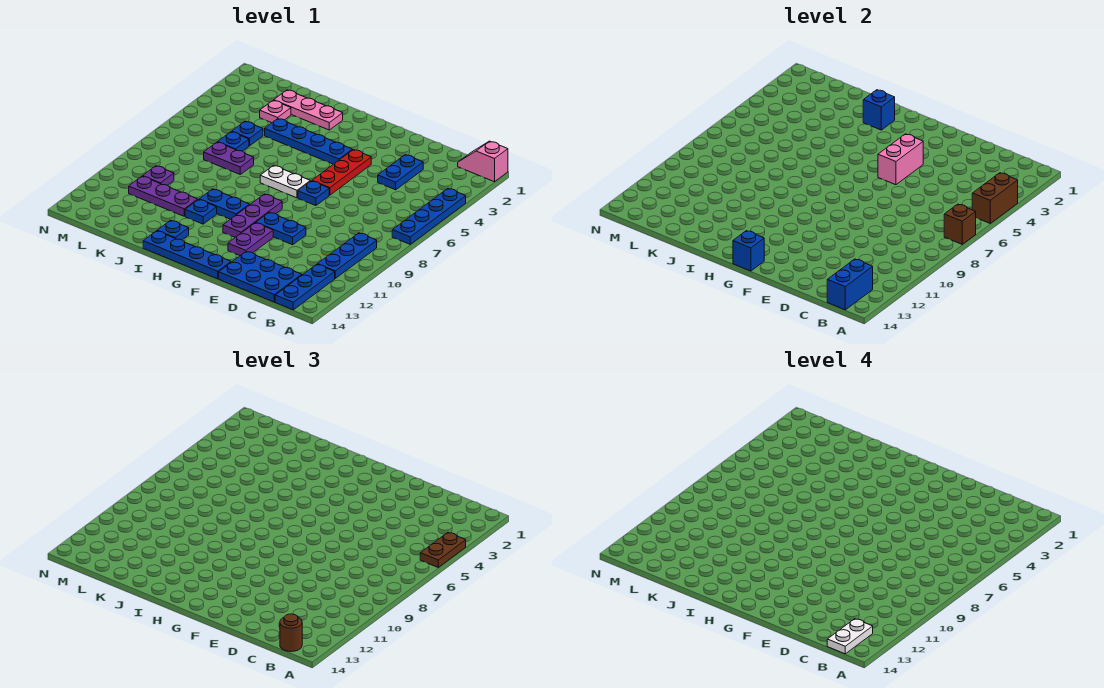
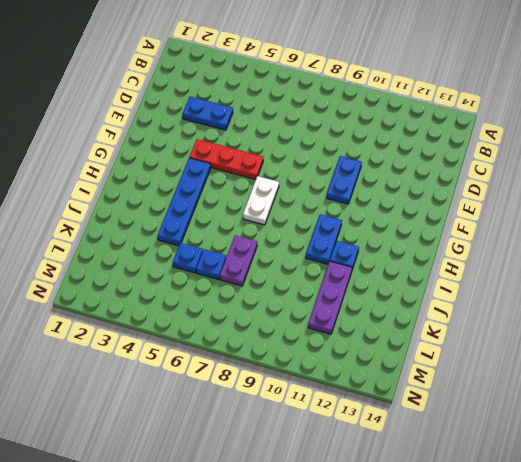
none -> pink slope A1:B1 level 1 top A
none -> blue plate A4:A7 level 1
none -> blue plate B9:B11 level 1
none -> blue plate B12:B14 level 1

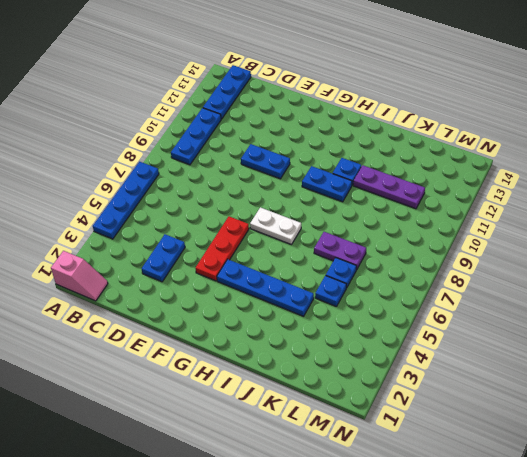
none -> blue plate C13:E14 level 1
none -> blue plate F7 level 1
none -> purple plate F11:F12 level 1
none -> blue plate F14:I14 level 1

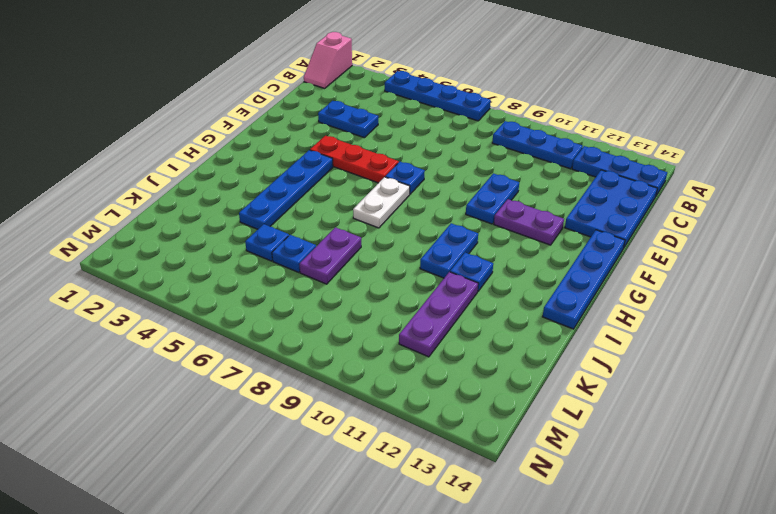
none -> purple plate G9:G11 level 1
none -> pink plate I2:K2 level 1
none -> blue plate I13 level 1
none -> pink plate K3 level 1

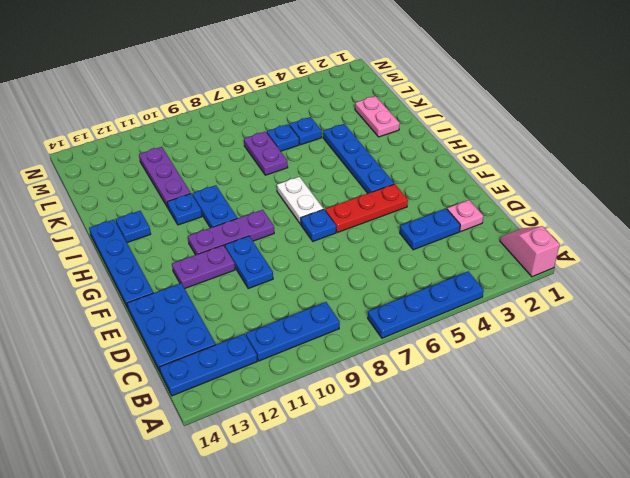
pink plate D2 level 1 -> pink plate K3 level 1
pink plate J2:K2 level 1 -> pink plate I2:K2 level 1
none -> purple plate L10 level 1
none -> brown brick A4:A5 level 2
none -> brown brick A7 level 2
none -> blue brick B13:B14 level 2

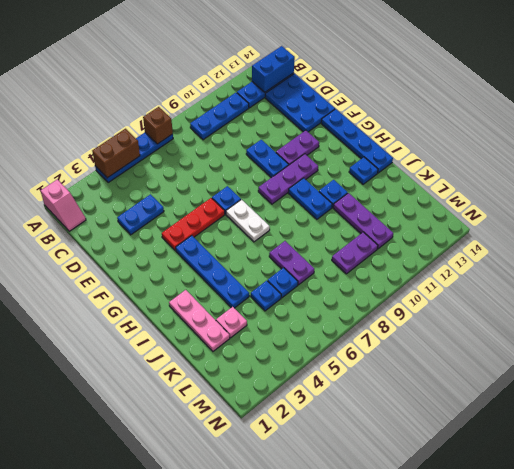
purple plate L9:L10 level 1 -> purple plate L10 level 1
none -> pink brick F4:F5 level 2
none -> blue brick G14 level 2
none -> blue brick I2 level 2
none -> brown plate A4:A5 level 3

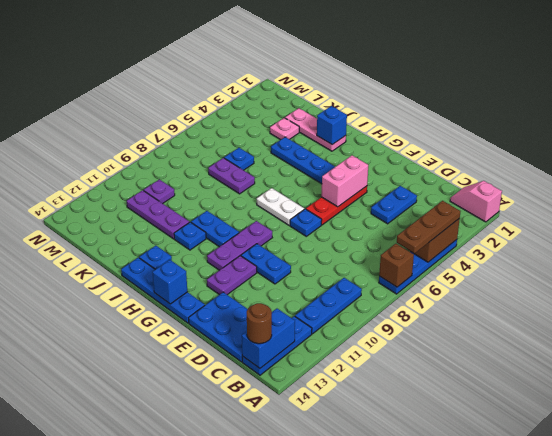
brown plate A4:A6 level 3 -> brown plate A4:A5 level 3
none -> blue plate K5 level 1
none -> white plate B13:B14 level 4

